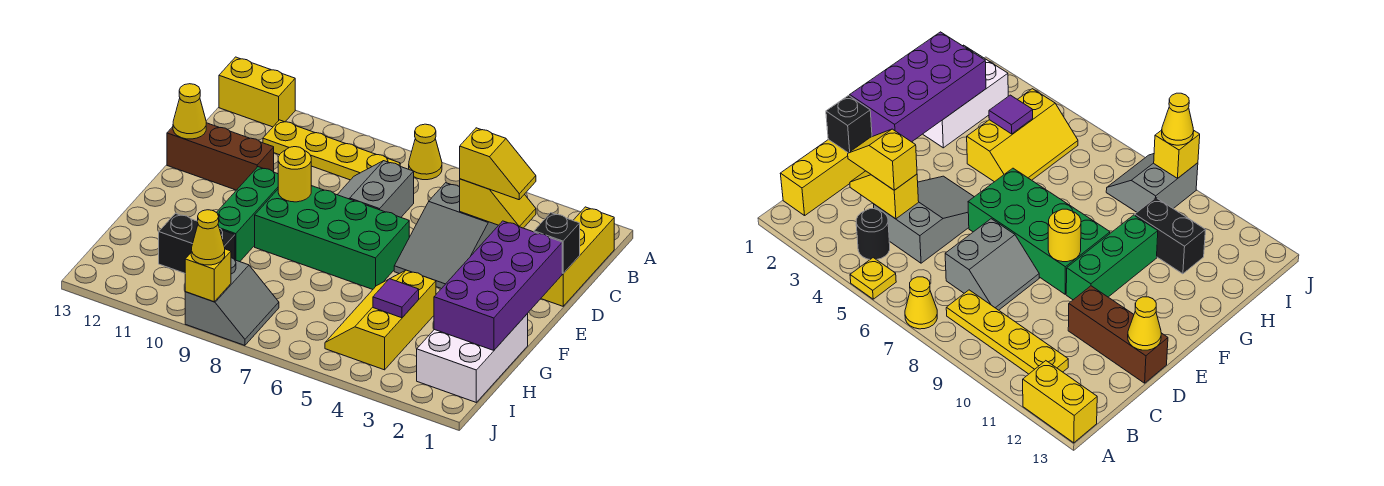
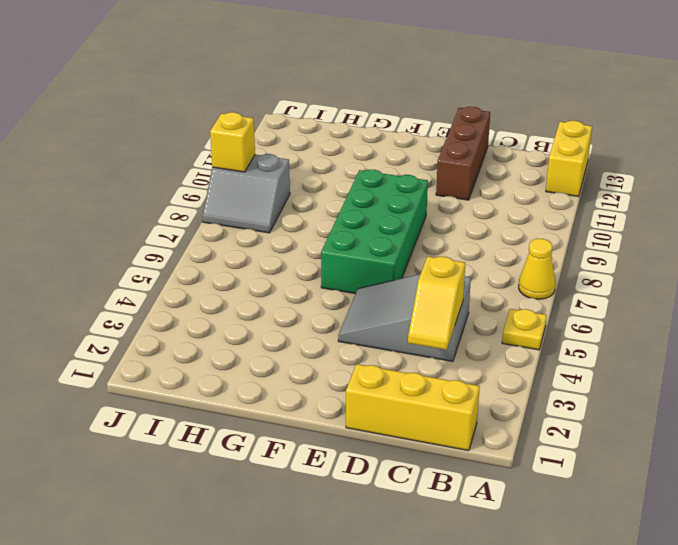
none -> black round brick B4 level 1
none -> yellow plate B8:B11 level 1
none -> grey slope C7:D8 level 1 top 7

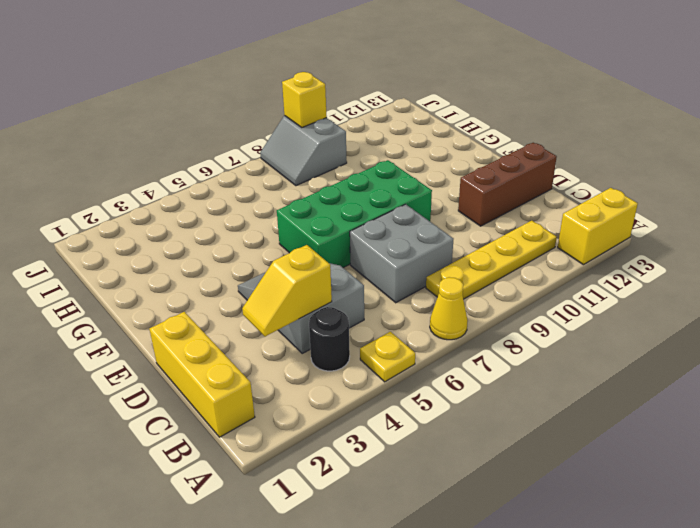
grey brick C7:D8 level 1 -> grey slope C7:D8 level 1 top 7
none -> green brick E10:G10 level 1
none -> white brick G1:I2 level 1
none -> yellow slope G4:I5 level 1 top 4

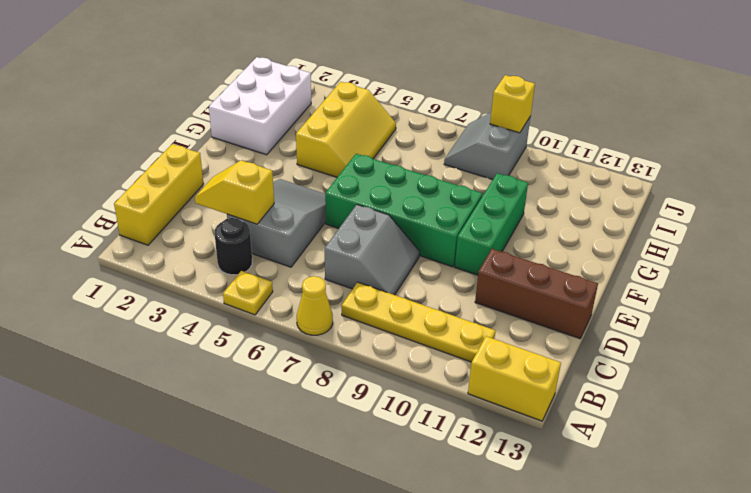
none -> black brick H10:H11 level 1
none -> black brick D1 level 2
none -> yellow cone D13 level 2

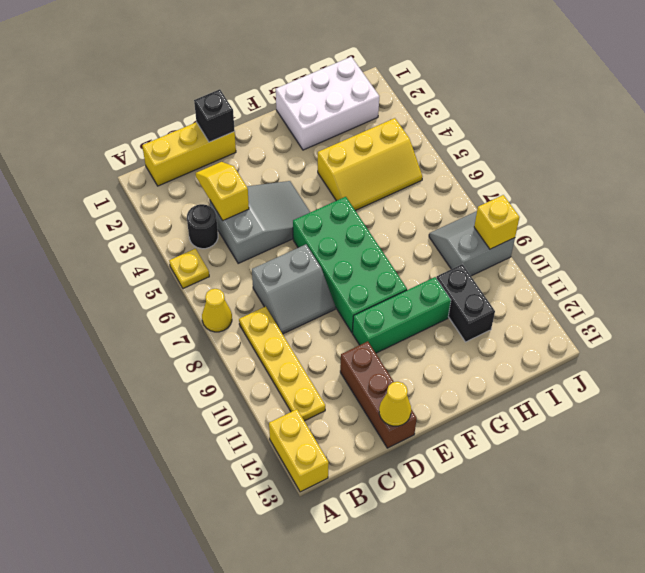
none -> purple brick E1:H2 level 2
none -> yellow round brick E9 level 2
none -> purple tile H4 level 2

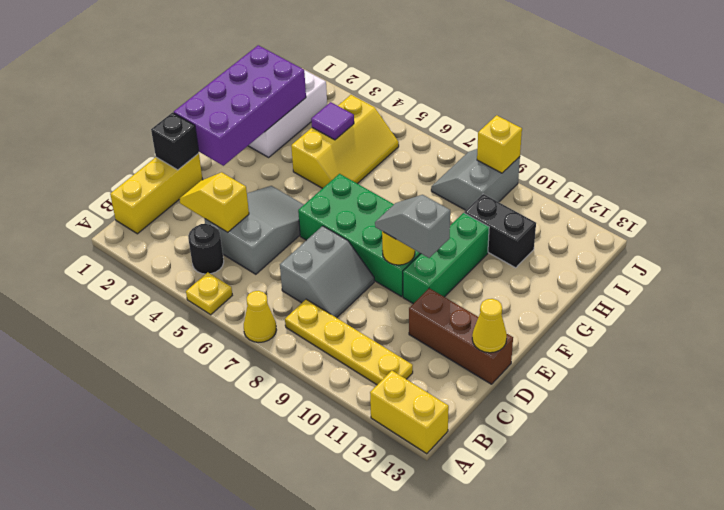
grey slope E9:E10 level 3 top 10 -> none
none -> yellow slope C3:C4 level 3 top 4
none -> yellow cone J9 level 3

